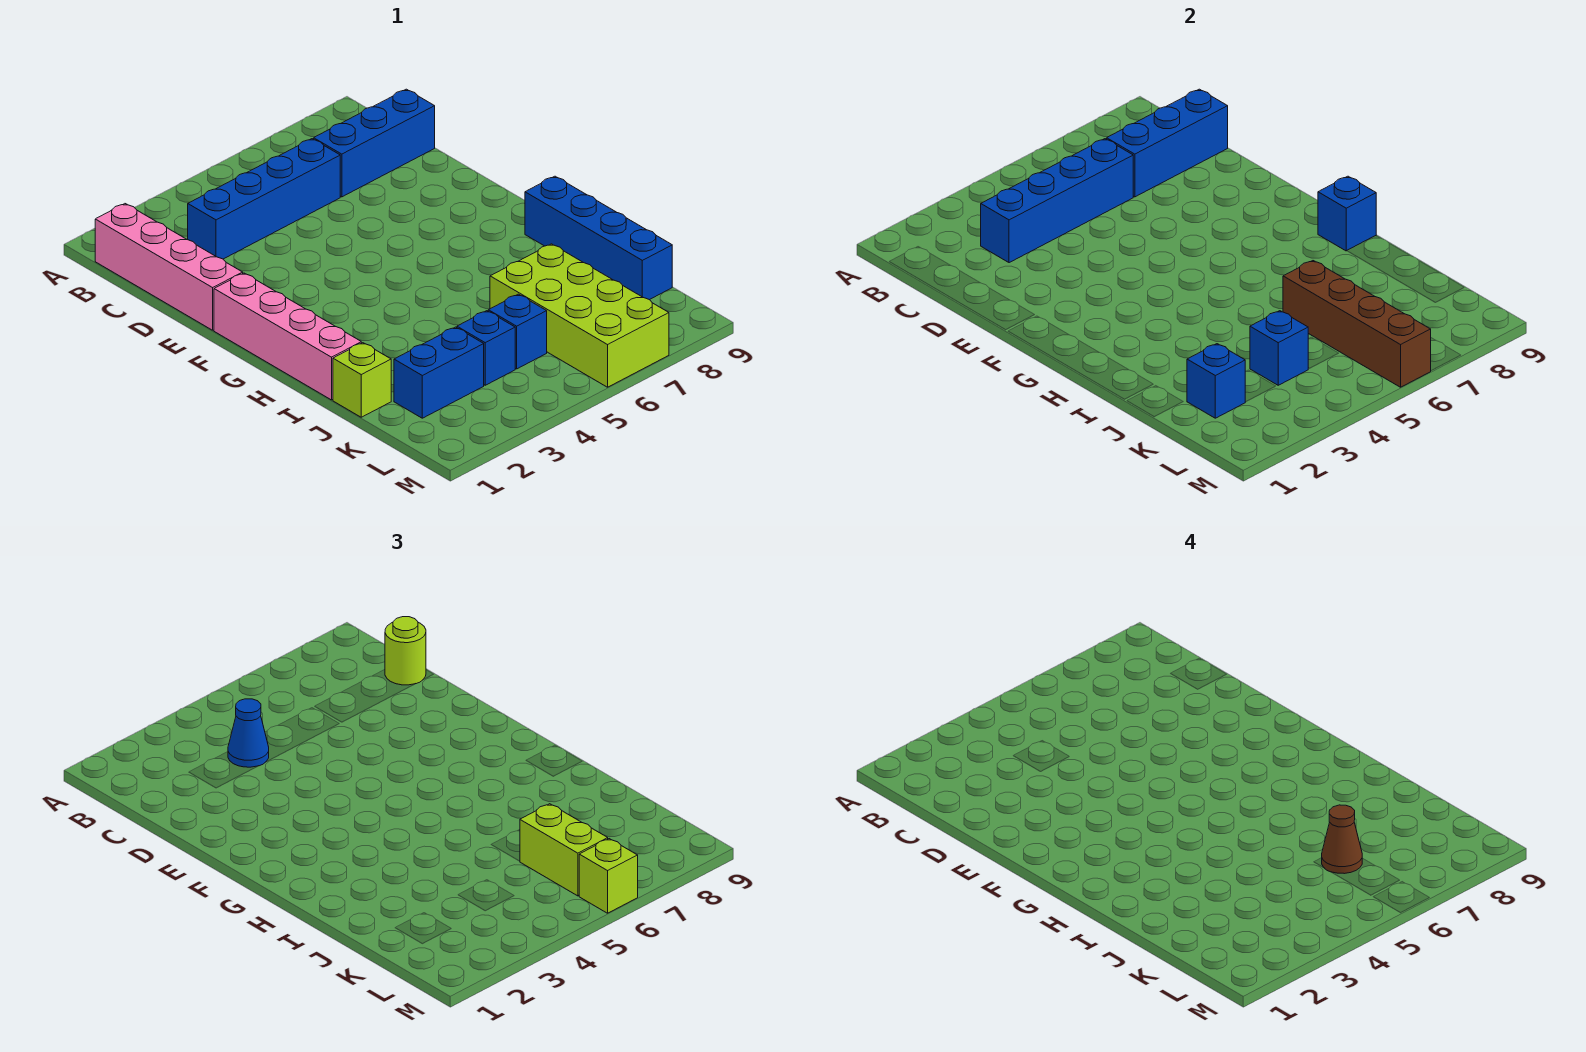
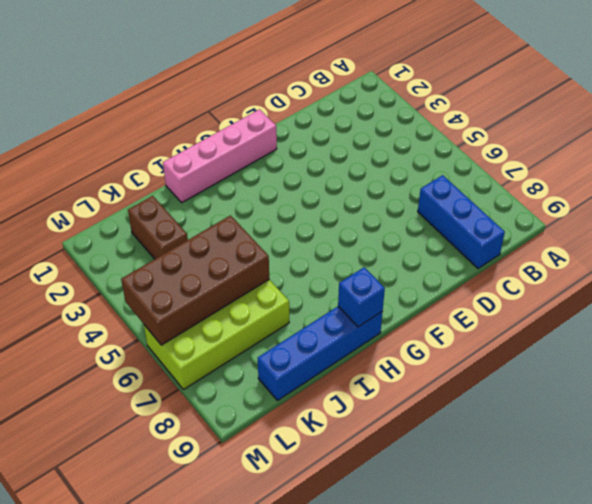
brown brick J5:M6 level 2 -> brown brick J6:M6 level 2
brown brick K2:K3 level 1 -> blue brick K2:K3 level 1
none -> pink brick B1:E1 level 1
none -> blue brick C3:C6 level 1
none -> lime brick J1 level 1

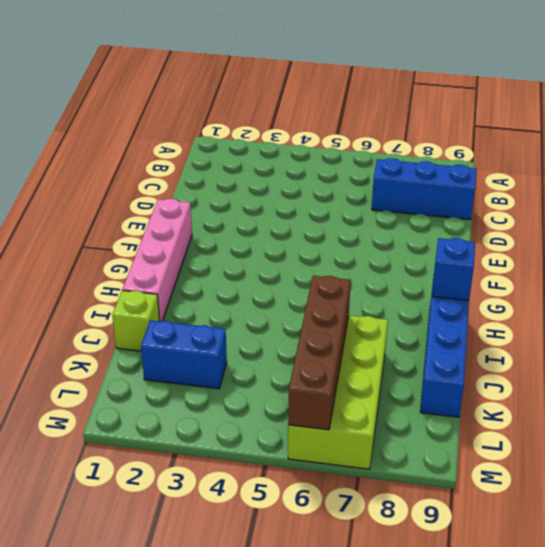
none -> pink brick B1:E1 level 1
none -> blue brick C3:C6 level 1
none -> blue brick K4 level 1

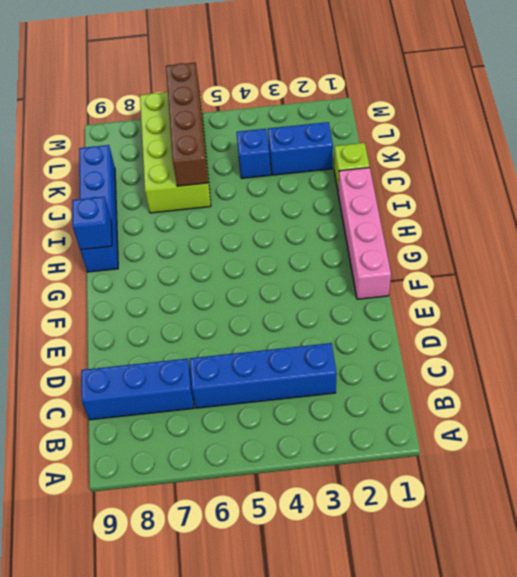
none -> pink brick B1:E1 level 1
none -> blue brick K5 level 1
none -> blue brick C3:C6 level 2

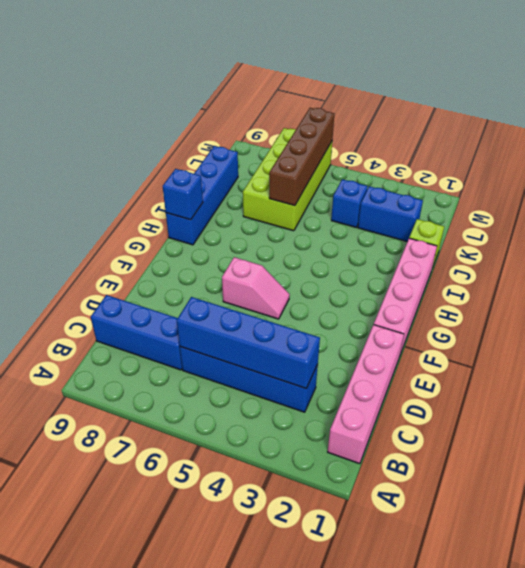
pink slope F5:F6 level 1 top 6 -> none
none -> blue brick K5 level 1
none -> blue brick C7:C9 level 2
none -> blue brick K2 level 2

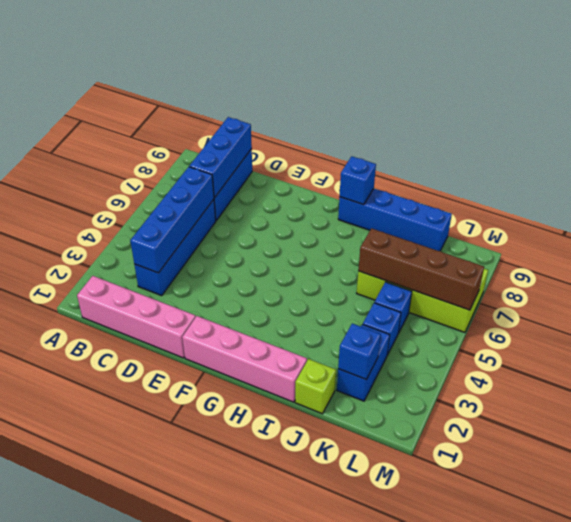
none -> blue brick K4 level 2
none -> blue cone C4 level 3
none -> lime round brick C9 level 3

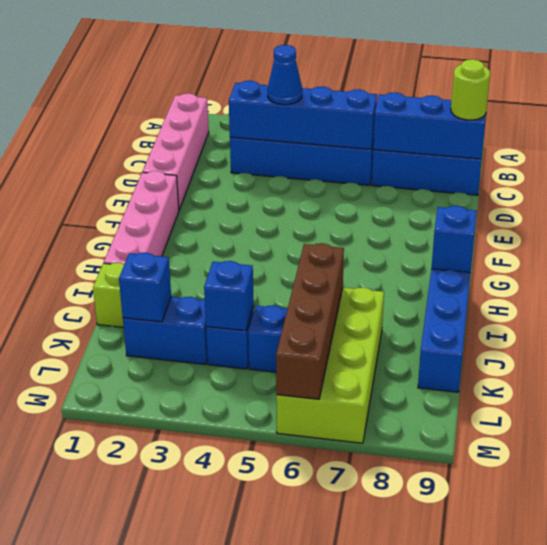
none -> lime brick K6:L6 level 3
none -> lime brick M6 level 3
none -> brown cone K6 level 4

